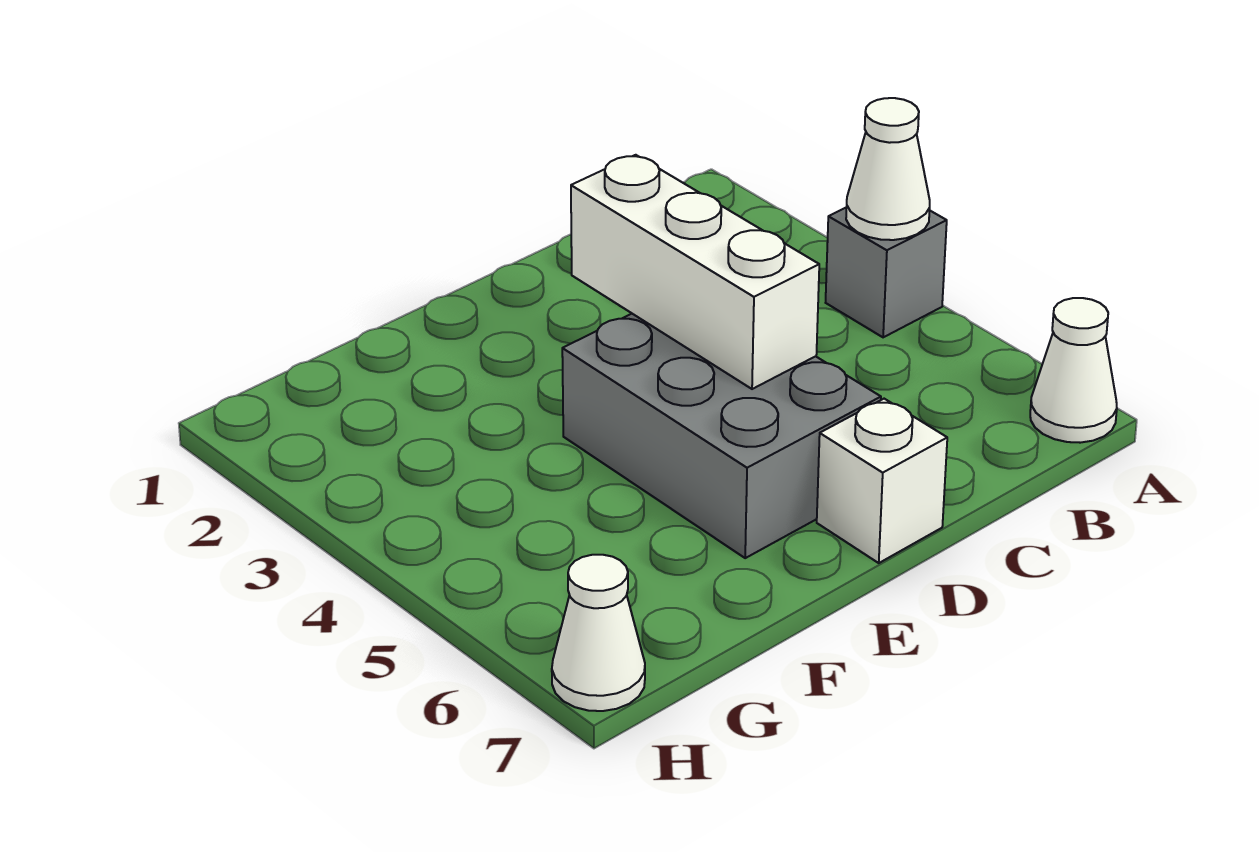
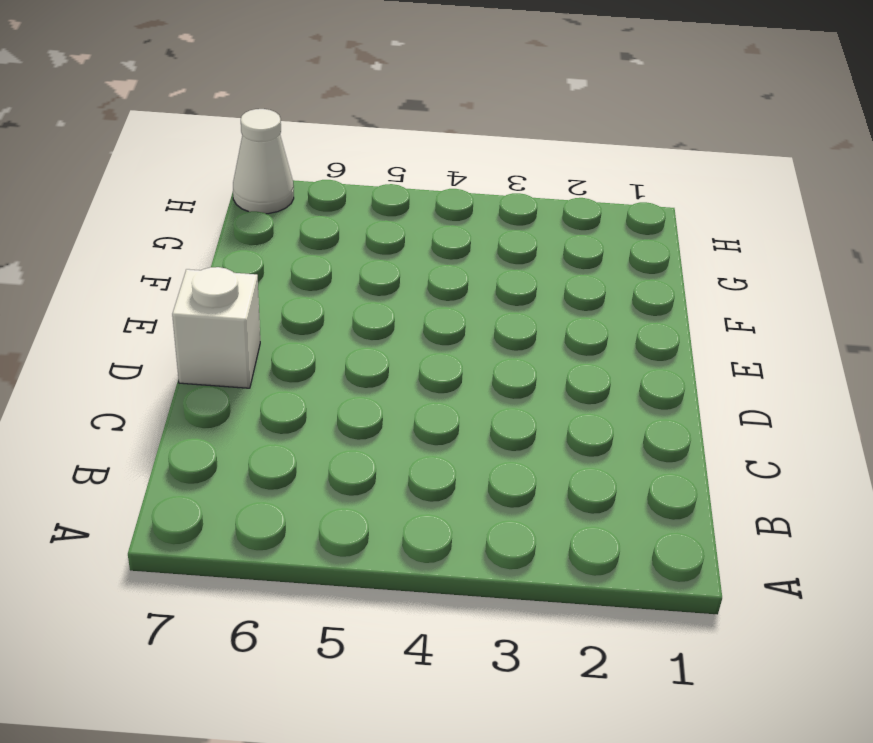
none -> grey brick A4 level 1
none -> white cone A7 level 1

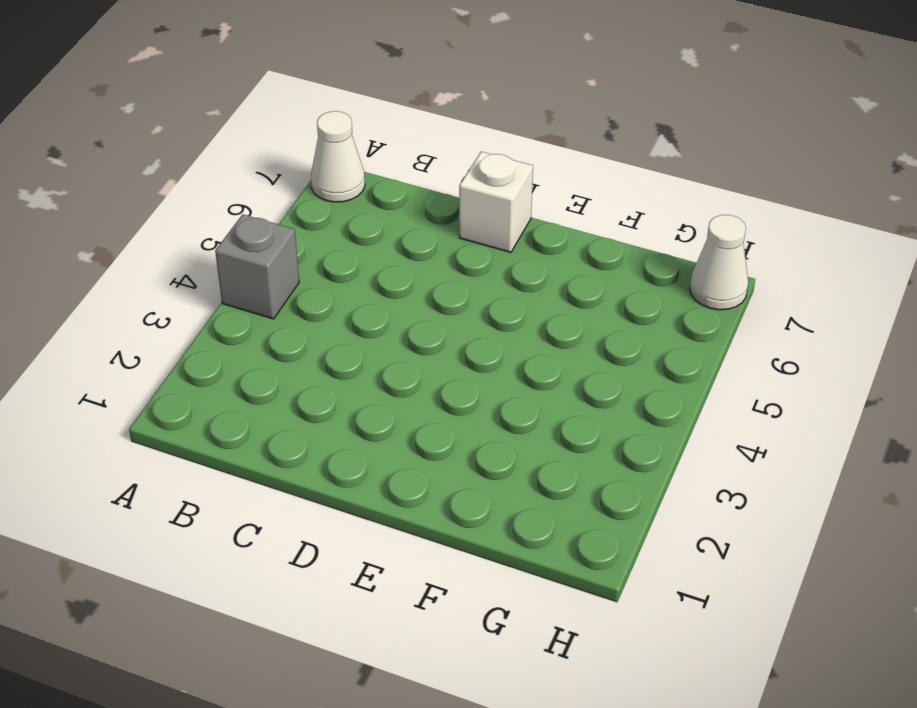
none -> grey brick D4:E6 level 1
none -> white cone A4 level 2

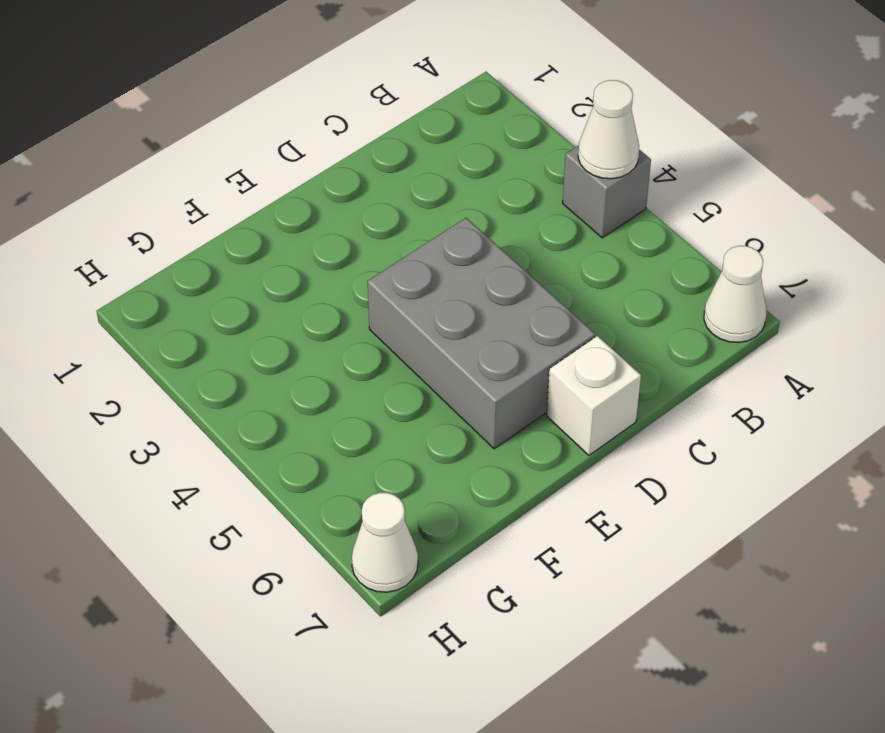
none -> white brick D3:D5 level 2

